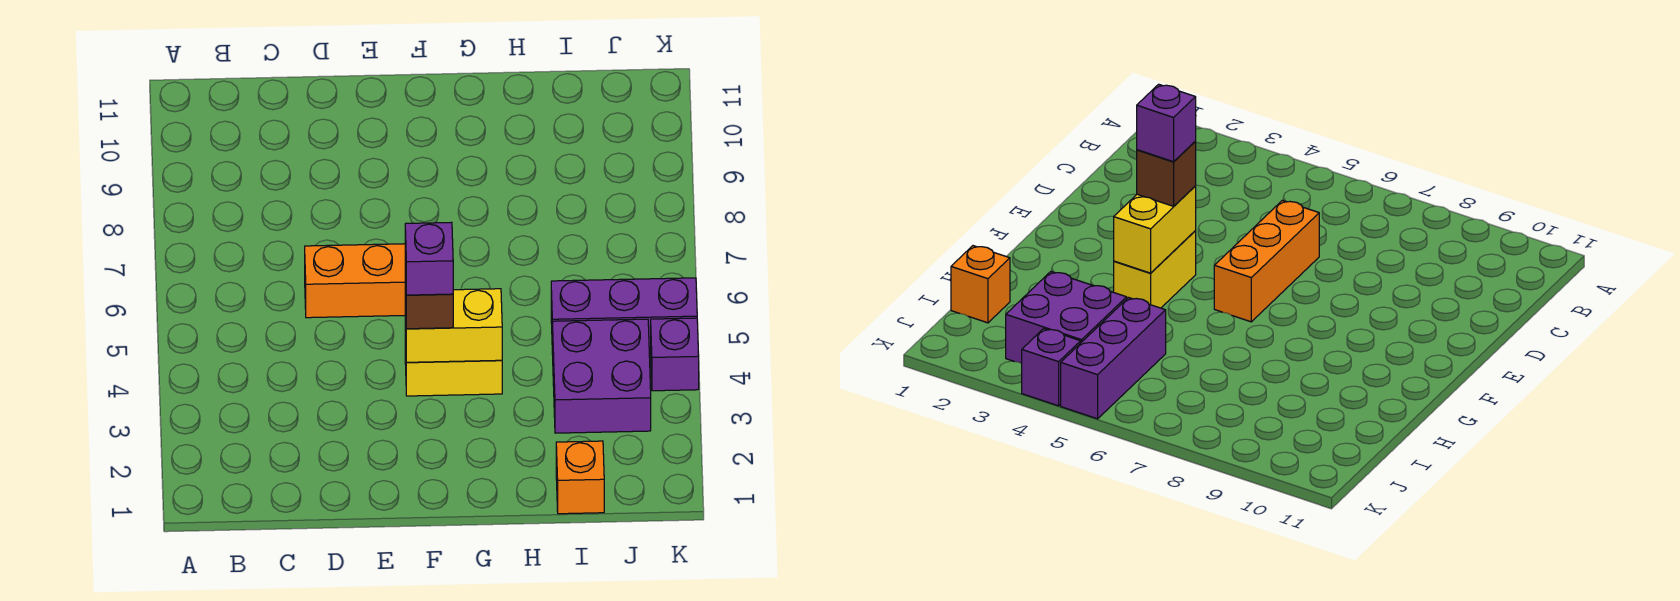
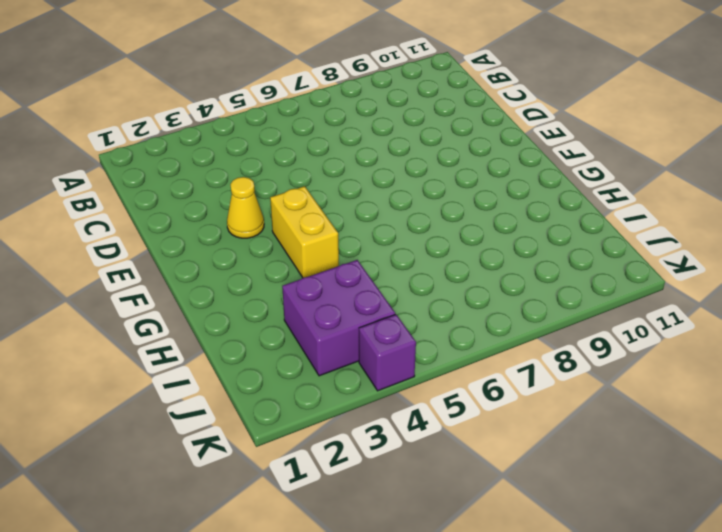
yellow cone E3 level 1 -> none
none -> orange brick D6:F6 level 1
none -> orange brick I1 level 1

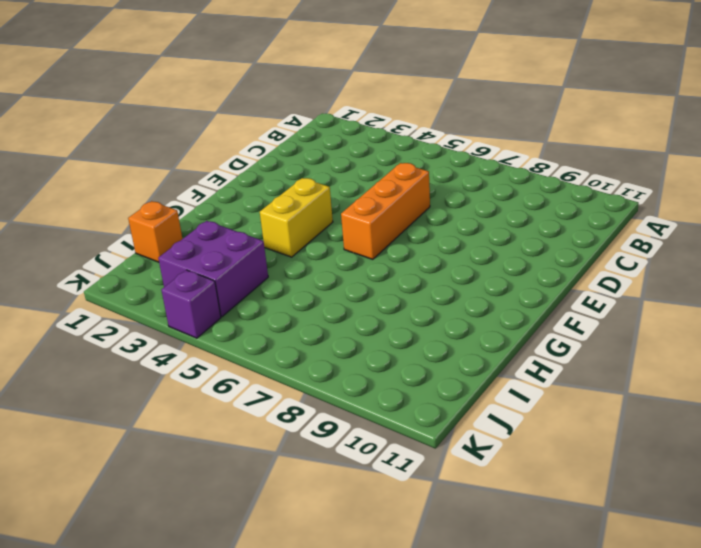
none -> purple brick I5:K5 level 1
none -> yellow brick F4:G4 level 2

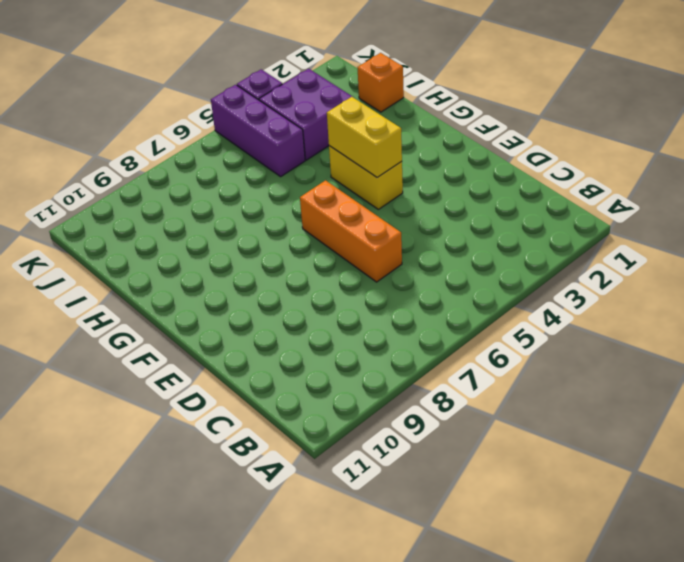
none -> brown brick F4 level 3
none -> purple brick F4 level 4

